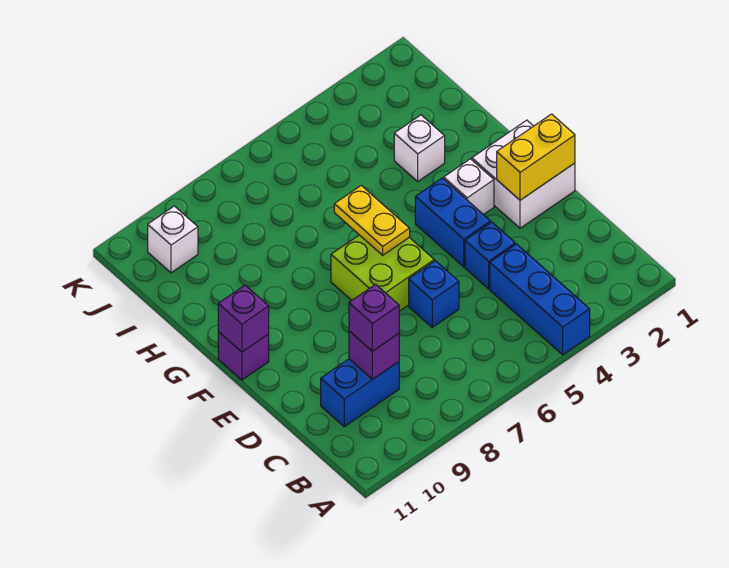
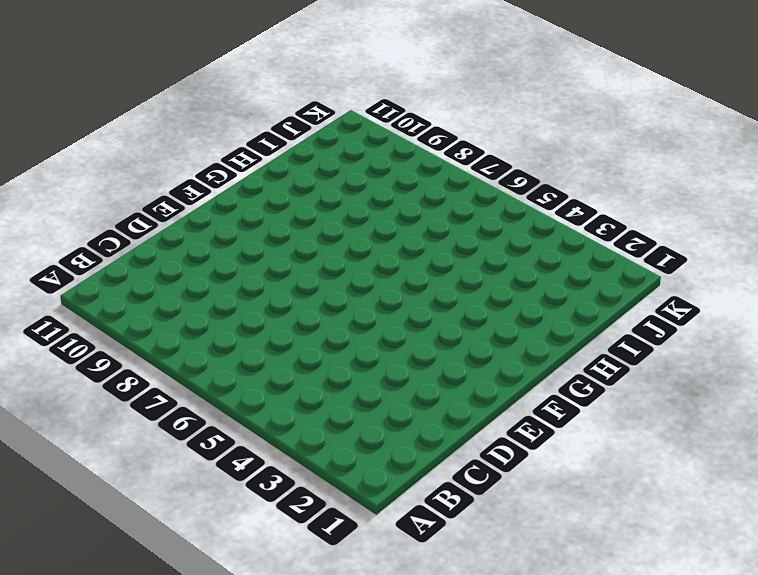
none -> blue brick A4:C4 level 1
none -> blue brick C9:C10 level 1
none -> blue brick D4 level 1

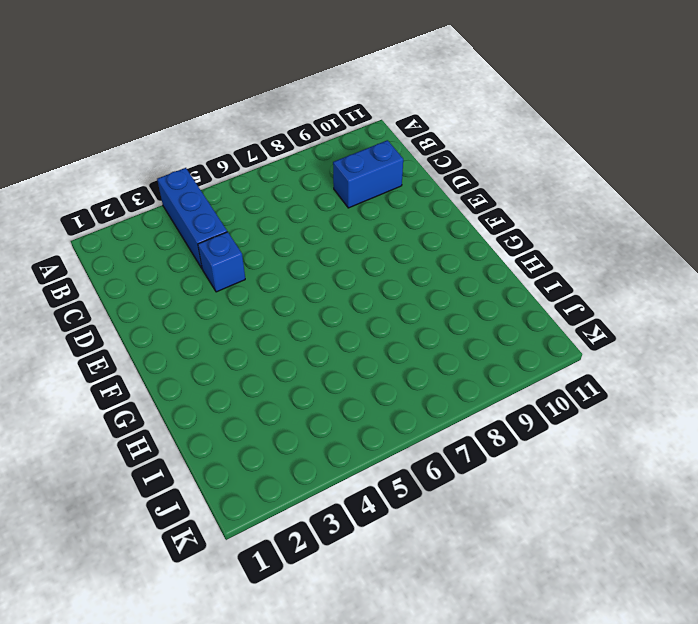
none -> blue brick D6 level 1
none -> white brick E1:F2 level 1
none -> blue brick E4:F4 level 1

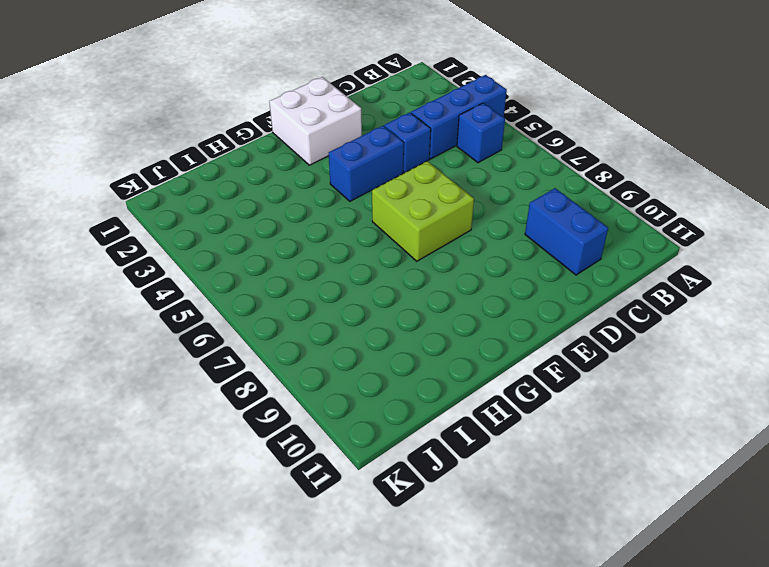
blue brick B5 level 1 -> blue brick D6 level 1
none -> white brick F3 level 1
none -> purple brick F11 level 1
none -> white brick H3 level 1

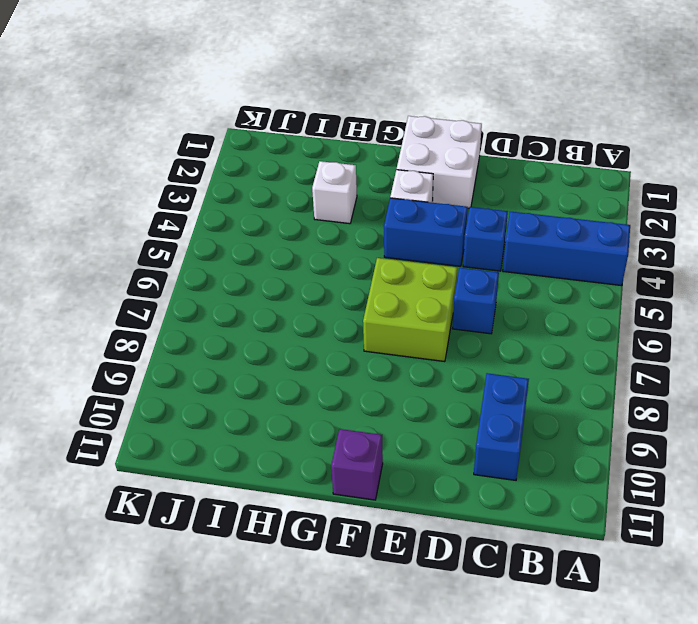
none -> white brick J10 level 1
none -> purple brick C9 level 2
none -> yellow brick E1:E2 level 2

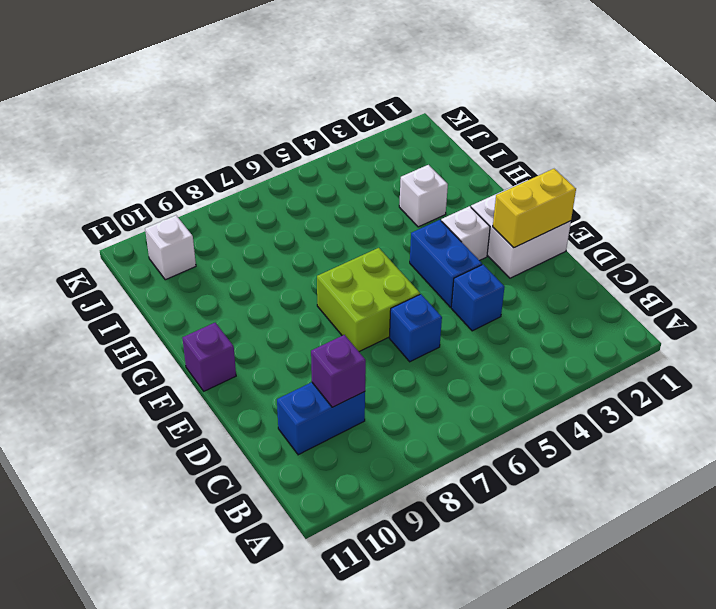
none -> blue brick A4:C4 level 1
none -> yellow plate F6:G6 level 2
none -> purple brick F11 level 2

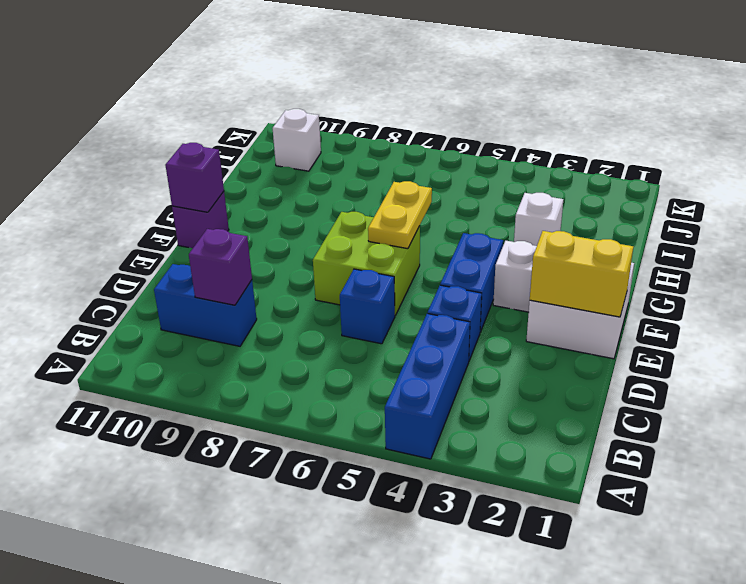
none -> purple brick C9 level 3

